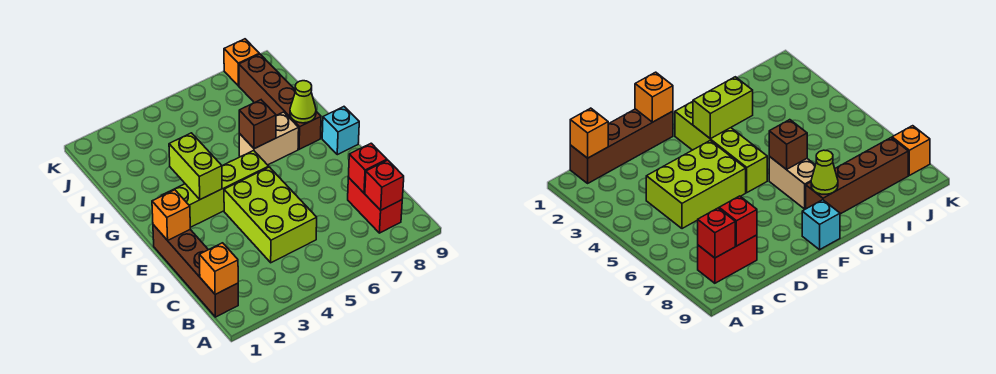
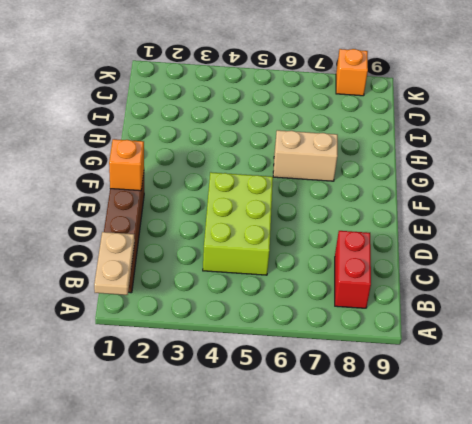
tan plate A1:B1 level 2 -> orange brick B1 level 2
none -> lime brick F2:F5 level 1
none -> cyan brick F9 level 1
none -> brown brick G8:J8 level 1

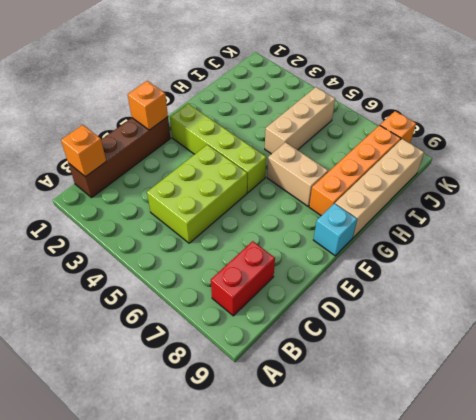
orange brick G8:J8 level 1 -> brown brick G8:J8 level 1
tan brick G9:J9 level 1 -> none
tan brick H5:J5 level 1 -> none
none -> red brick B8 level 2
none -> red brick C8 level 2
none -> lime brick F3:G3 level 2

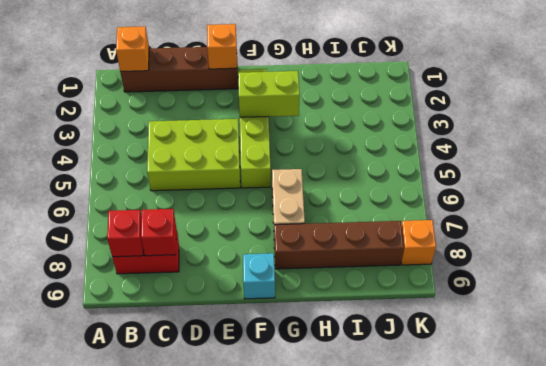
none -> brown brick G6 level 2
none -> lime cone G8 level 2

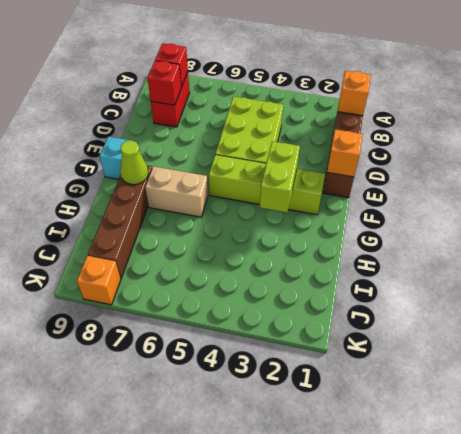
none -> brown brick G6 level 2

